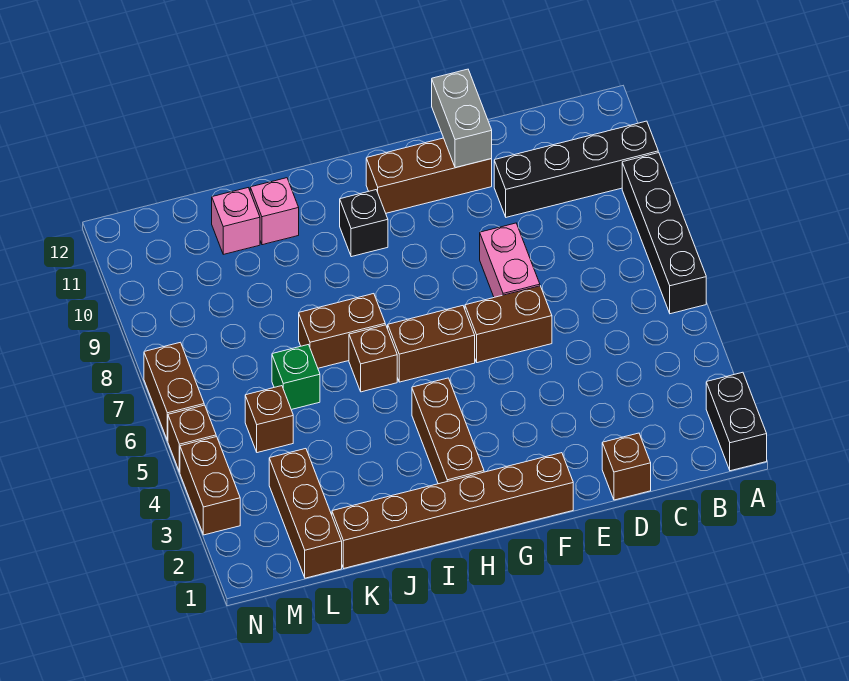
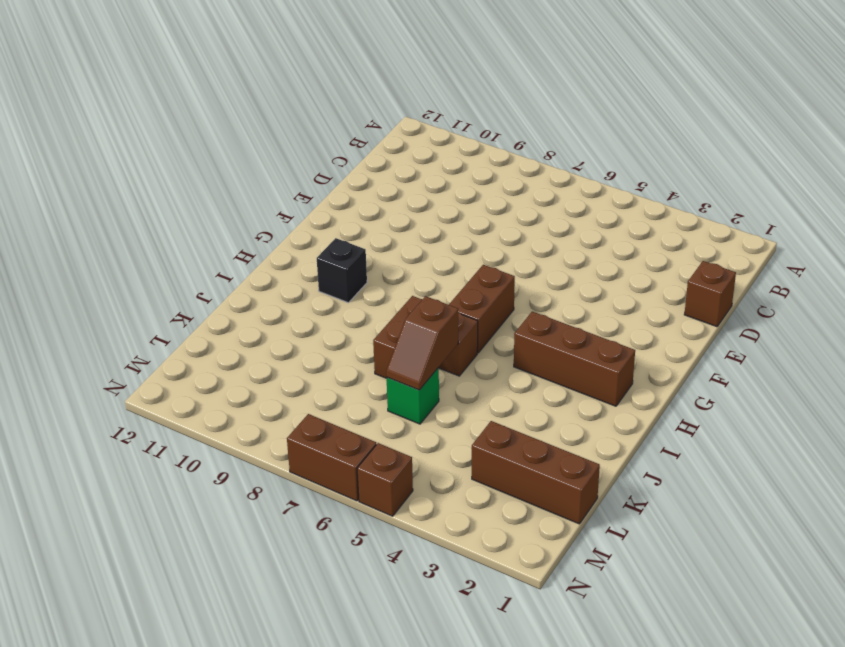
brown slope J6:K6 level 2 top J -> none
none -> black brick A1:A2 level 1
none -> black brick A6:A9 level 1
none -> black brick A10:D10 level 1

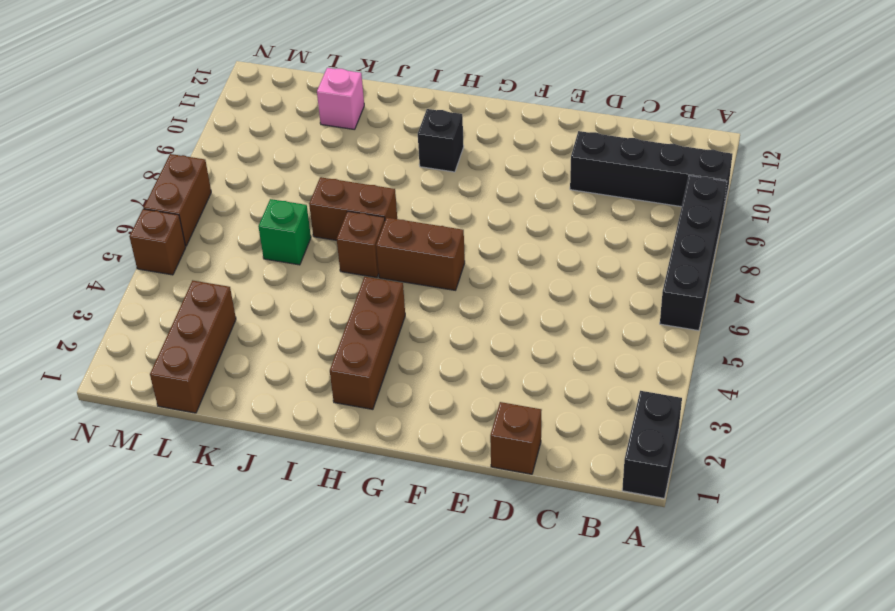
none -> brown brick E6:F6 level 1
none -> pink brick E7:E8 level 1
none -> brown brick E11:G11 level 1

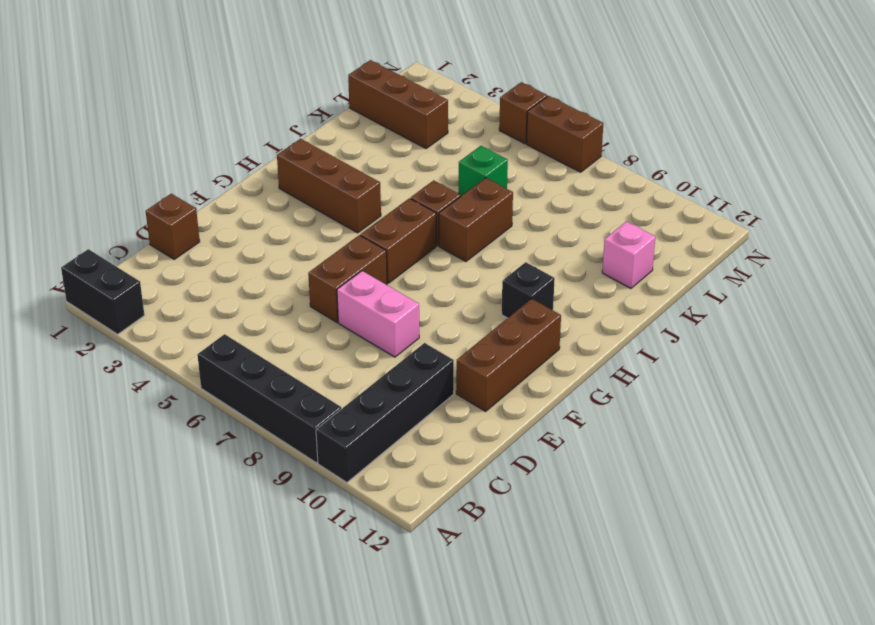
none -> brown brick F1:K1 level 1
none -> pink brick J11 level 1
none -> brown brick L5 level 1

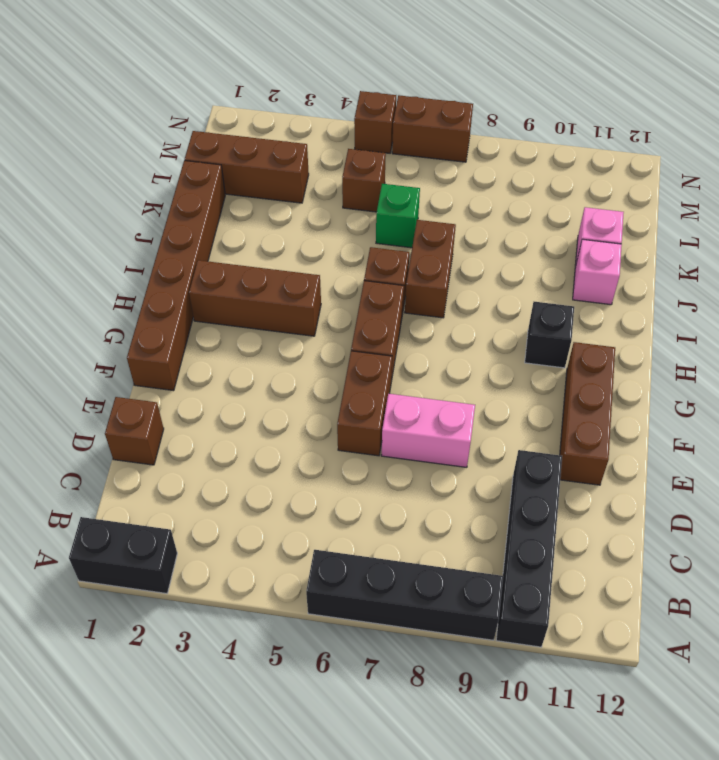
none -> brown brick N3:N4 level 1
none -> grey brick E11:E12 level 2

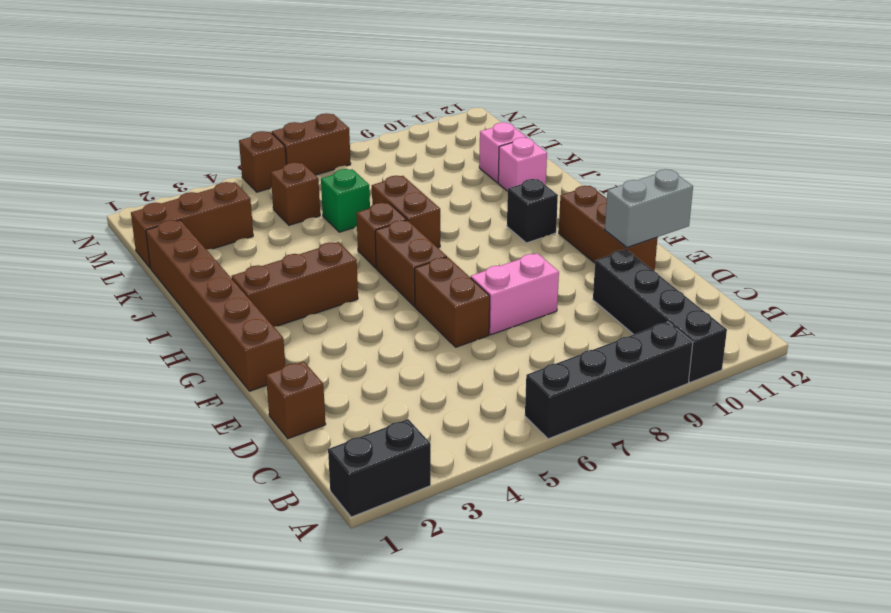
none -> brown brick N3:N4 level 1

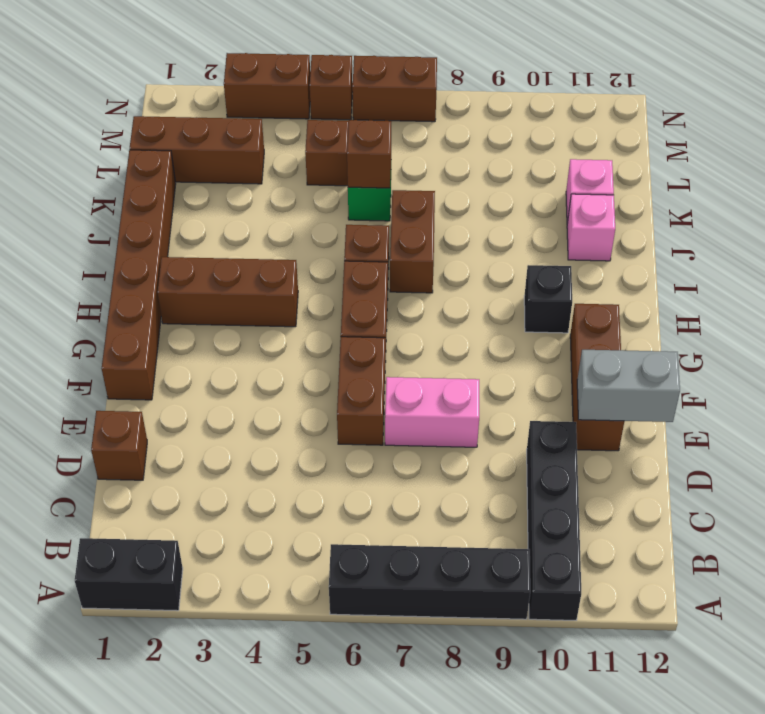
brown brick K6 level 2 -> none

